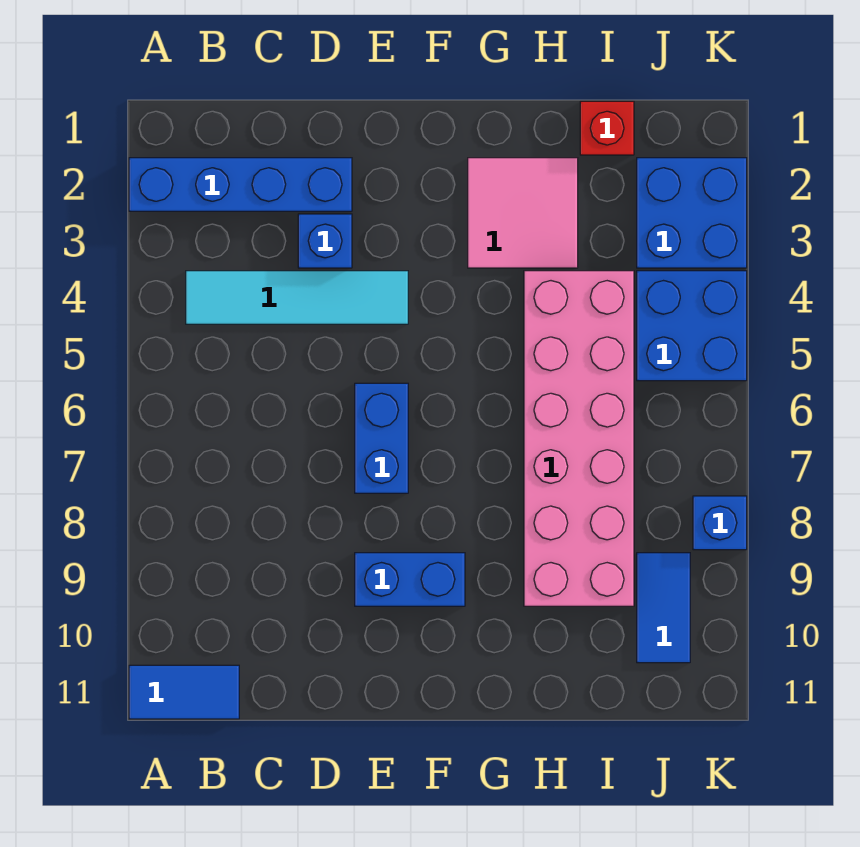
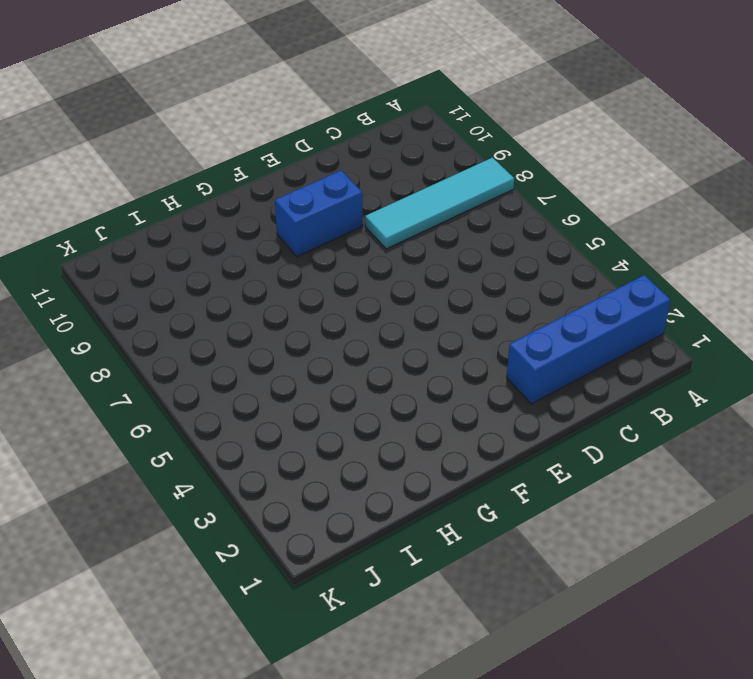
cyan tile A8:D8 level 1 -> cyan tile B4:E4 level 1
none -> blue tile A11:B11 level 1
none -> blue brick D3 level 1
none -> blue brick E6:E7 level 1

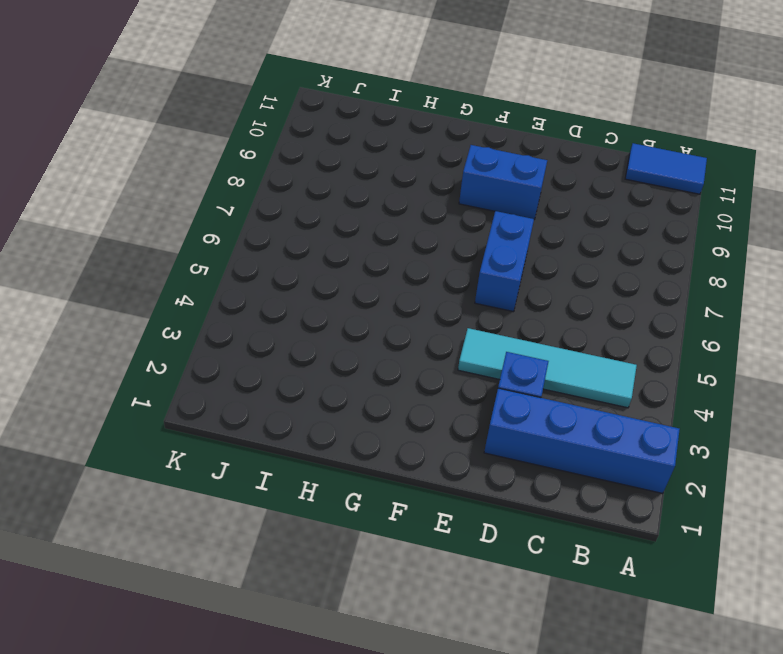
none -> pink tile G2:H3 level 1
none -> pink brick H4:I9 level 1
none -> red brick I1 level 1

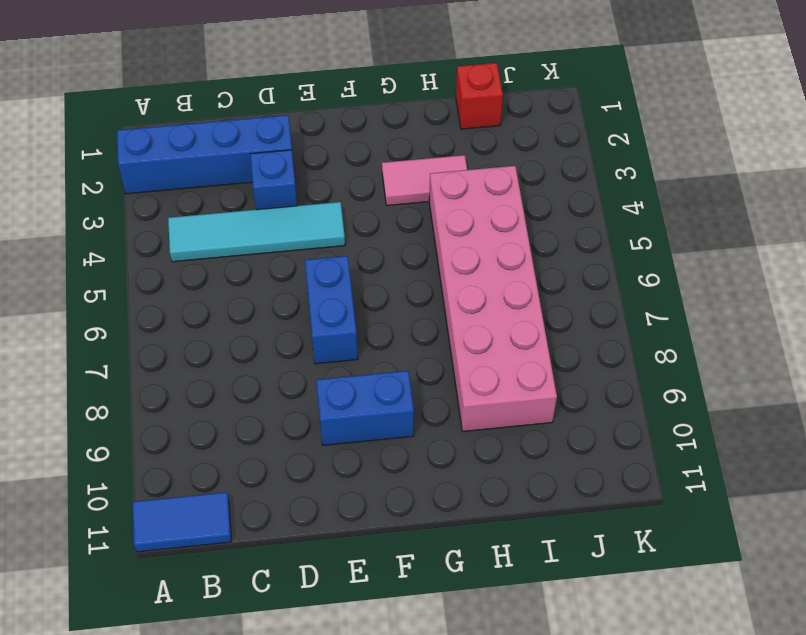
pink tile G3:H3 level 1 -> pink tile G2:H3 level 1
none -> blue brick J2:K3 level 1
none -> blue brick J4:K5 level 1
none -> blue tile J9:J10 level 1

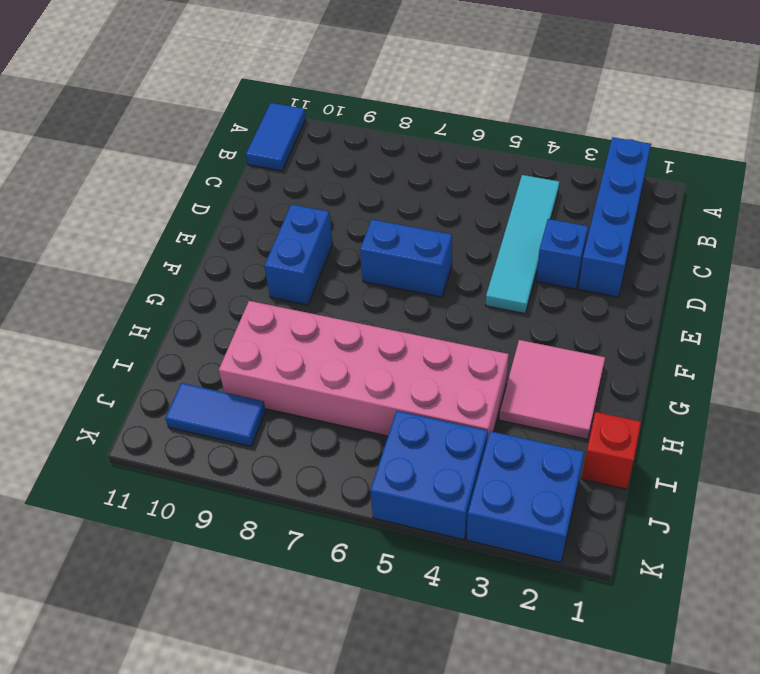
none -> blue brick K8 level 1

